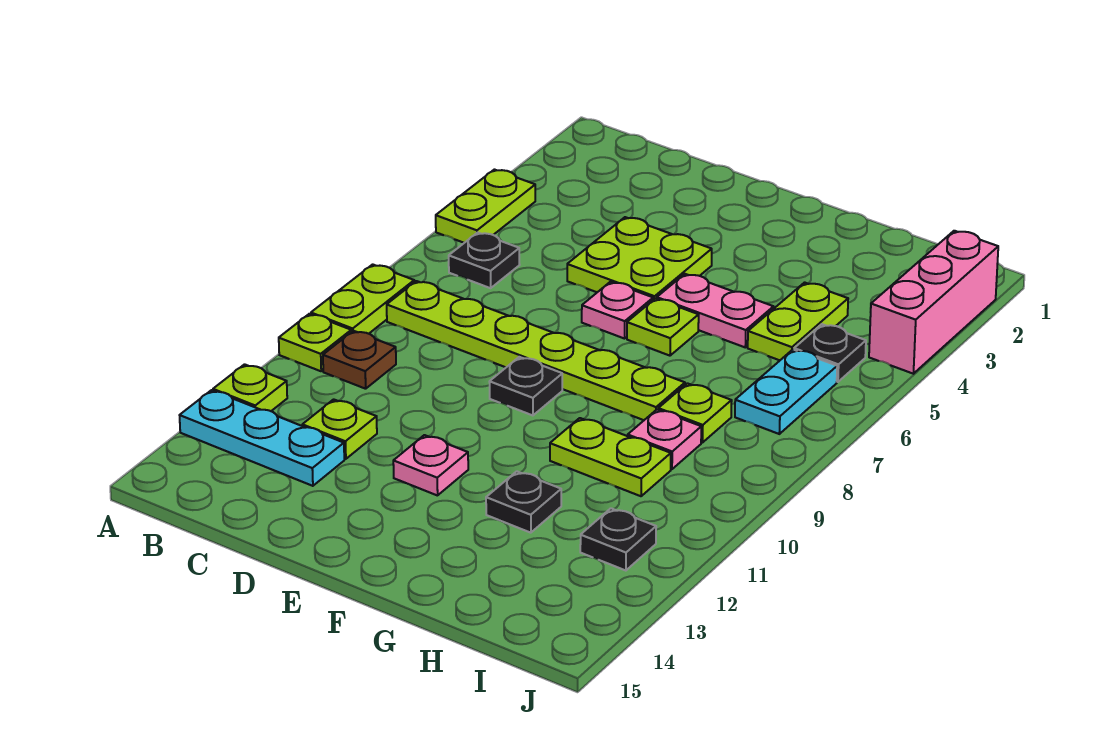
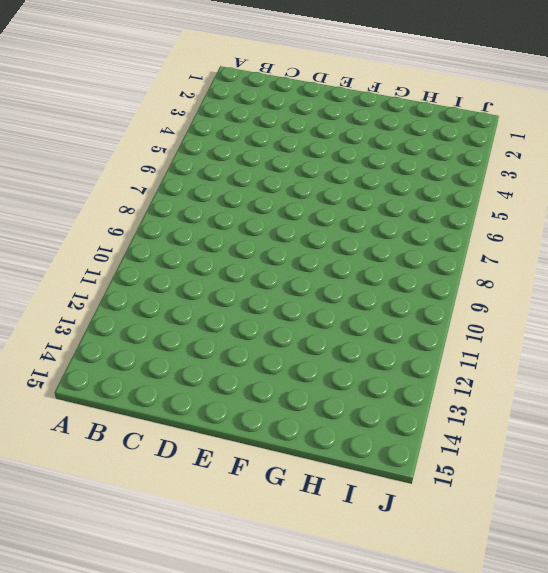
none -> lime plate A4:A5 level 1
none -> lime plate A8:A9 level 1
none -> lime plate A10 level 1

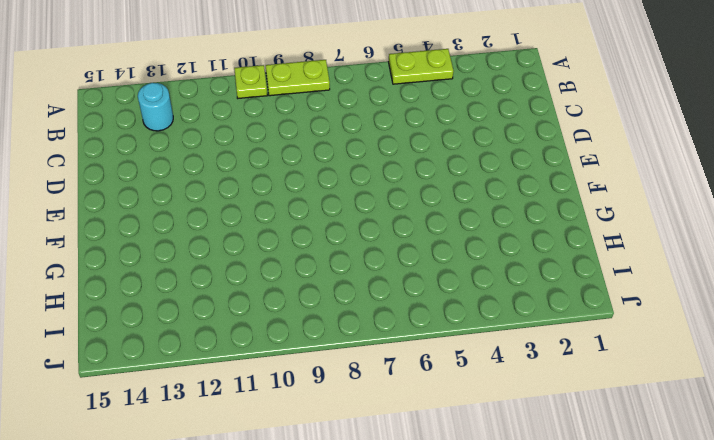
cyan round brick B13 level 1 -> cyan plate A13:C13 level 1
none -> lime plate A12 level 1
none -> black plate B6 level 1
none -> lime plate B8:G8 level 1

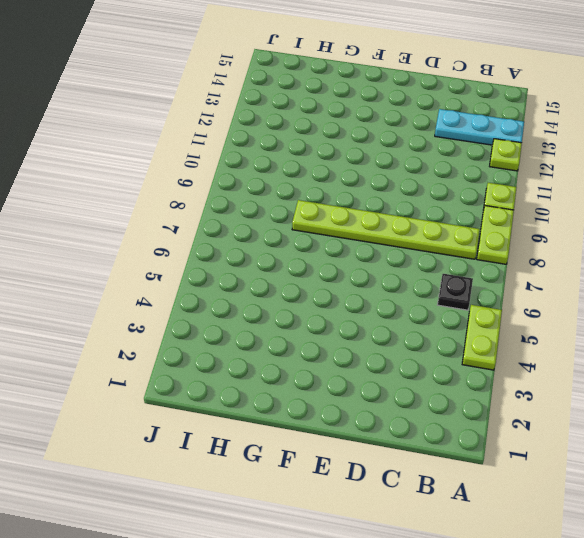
none -> brown plate B10 level 1
none -> lime plate C12 level 1
none -> lime plate D4:E5 level 1

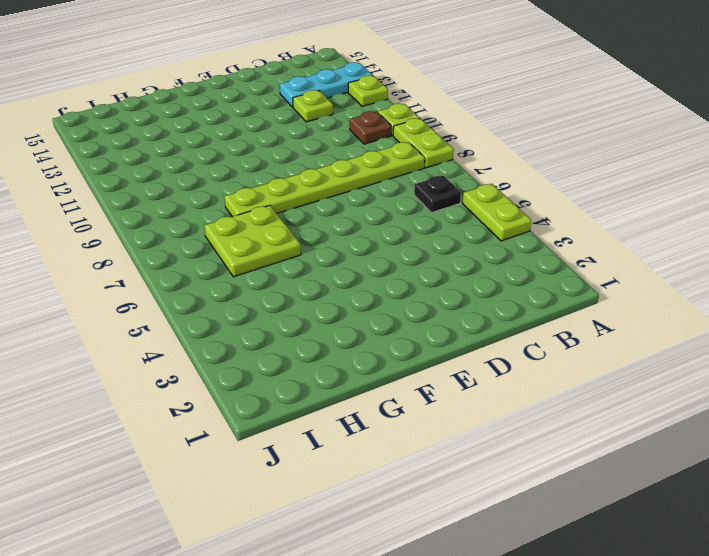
lime plate G6:H7 level 1 -> lime plate D4:E5 level 1
none -> pink plate E6 level 1
none -> black plate E9 level 1
none -> pink plate E12 level 1

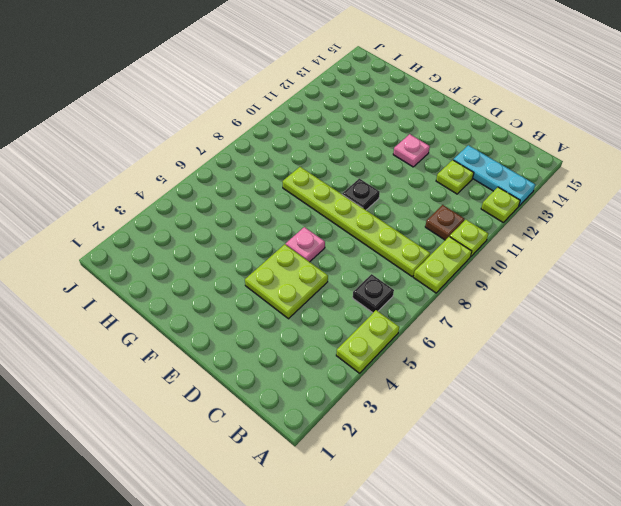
none -> pink plate F5:G5 level 1
none -> lime plate F6 level 1
none -> lime plate G10:H10 level 1

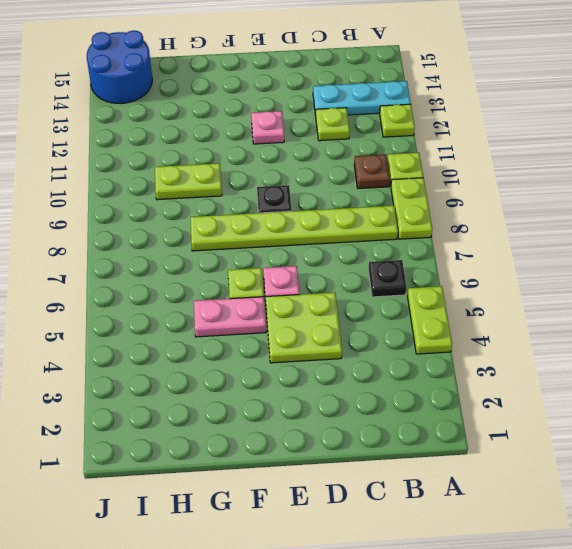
blue round brick I14:J15 level 1 -> none
none -> black plate G12 level 1
none -> lime plate H4:H5 level 1
none -> lime plate H8 level 1

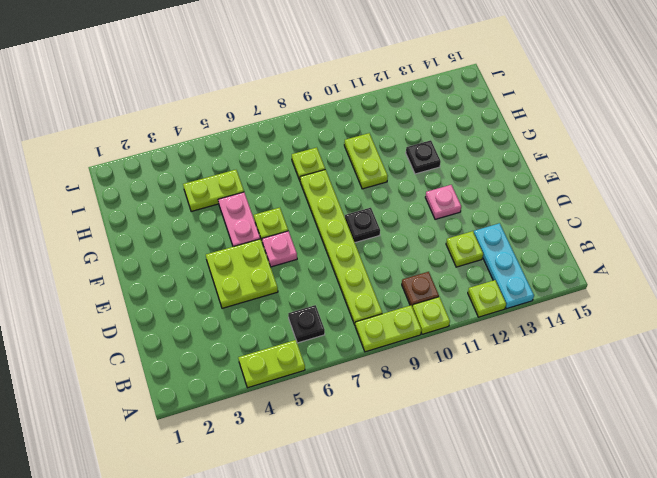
none -> pink plate H9 level 1
none -> black plate I5 level 1
none -> cyan plate I6:I7 level 1

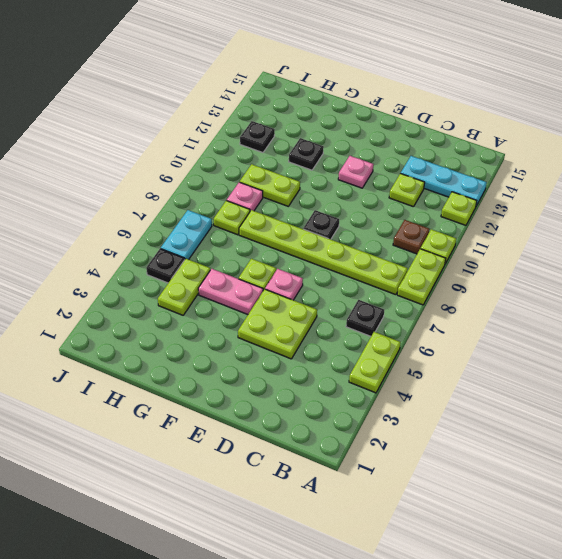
none -> pink brick J2:J4 level 1

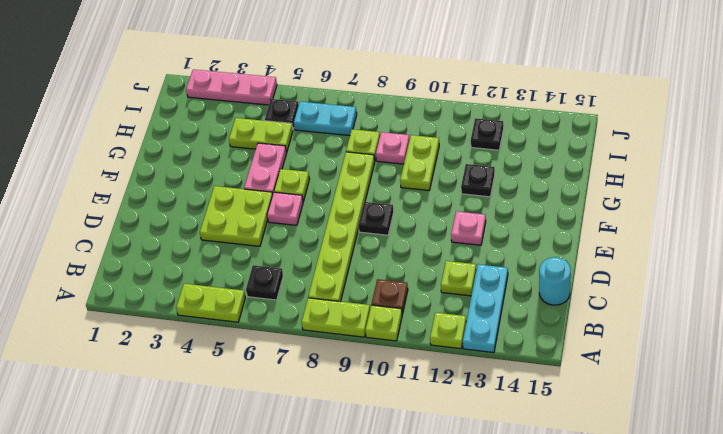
cyan round brick C15 level 1 -> none
pink plate J2:J4 level 1 -> pink brick J2:J4 level 1

